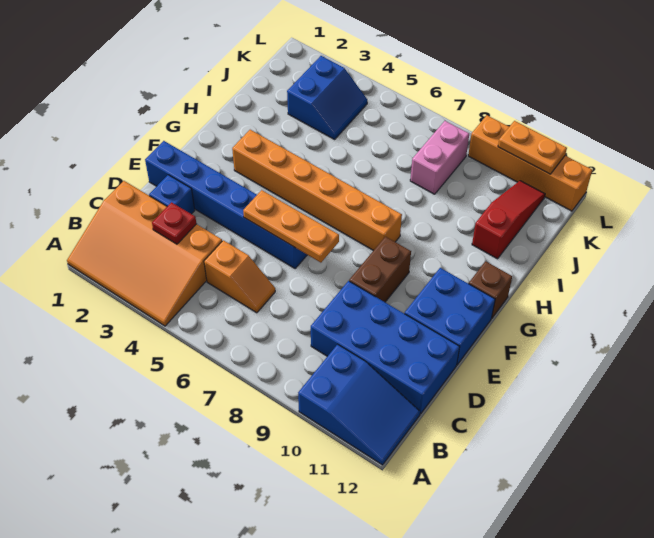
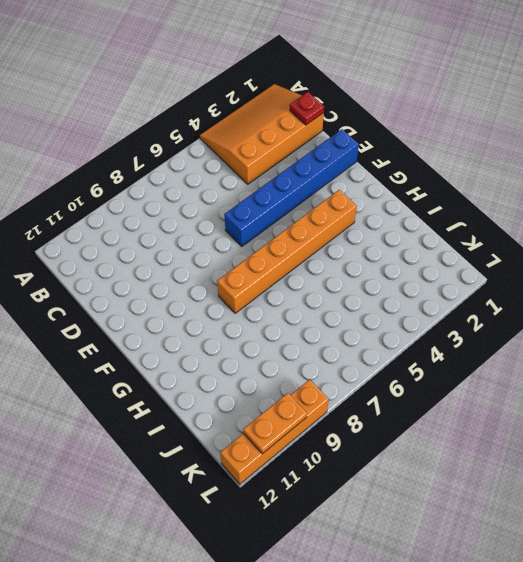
red plate C1 level 2 -> red plate C3 level 2
none -> blue slope A10:B12 level 1 top 10
none -> orange slope C5:C6 level 1 top 5
none -> blue brick C9:D12 level 1

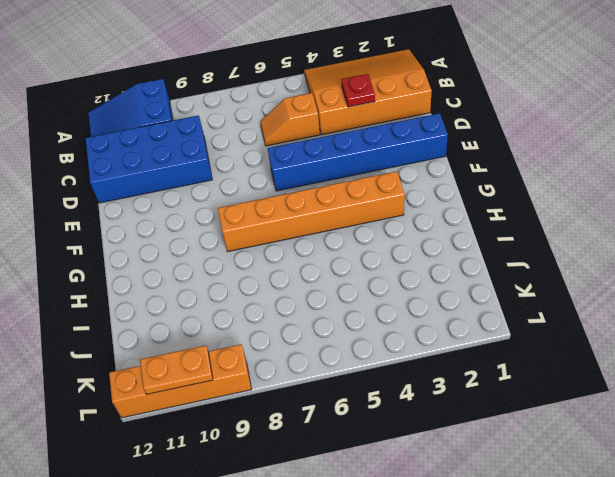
none -> blue brick D2 level 1
none -> brown brick E9:F9 level 1
none -> blue brick E11:F12 level 1

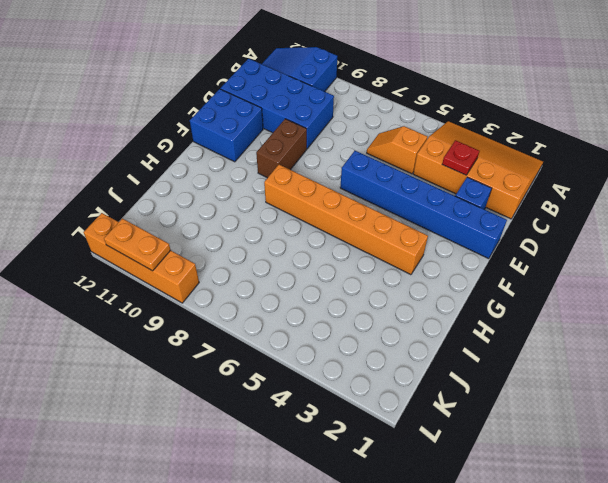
none -> brown brick G12 level 1
none -> red slope I11:K11 level 1 top I
none -> blue slope J3:K4 level 1 top 3

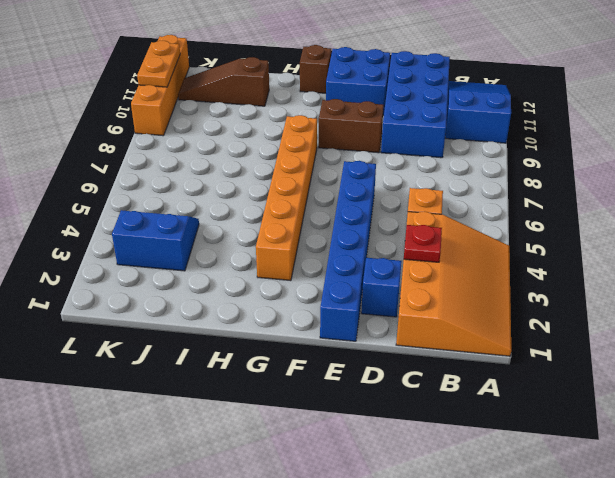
brown slope I11:K11 level 1 top I -> red slope I11:K11 level 1 top I
none -> pink brick J8:K8 level 1
none -> orange plate E5:E7 level 2

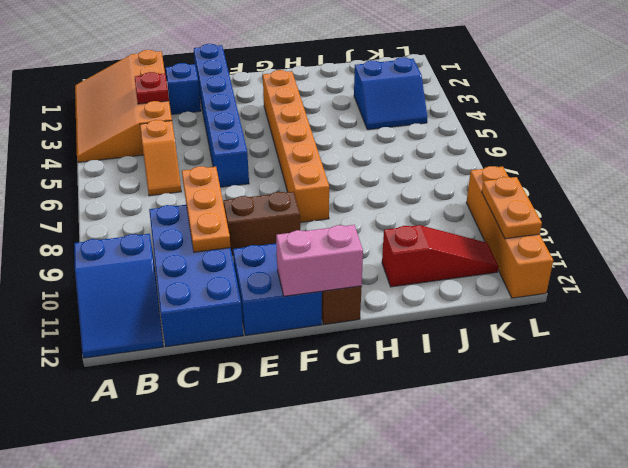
orange plate D8:D10 level 2 -> orange plate E5:E7 level 2
pink brick F12:G12 level 2 -> pink brick J8:K8 level 1

